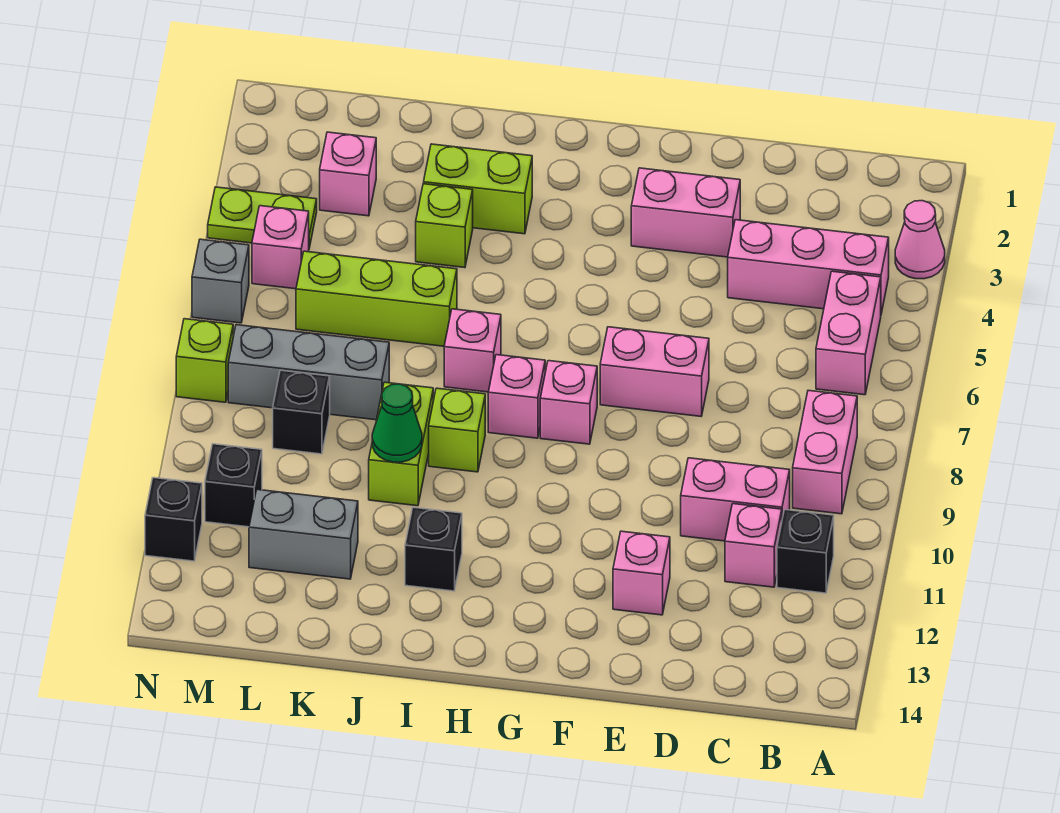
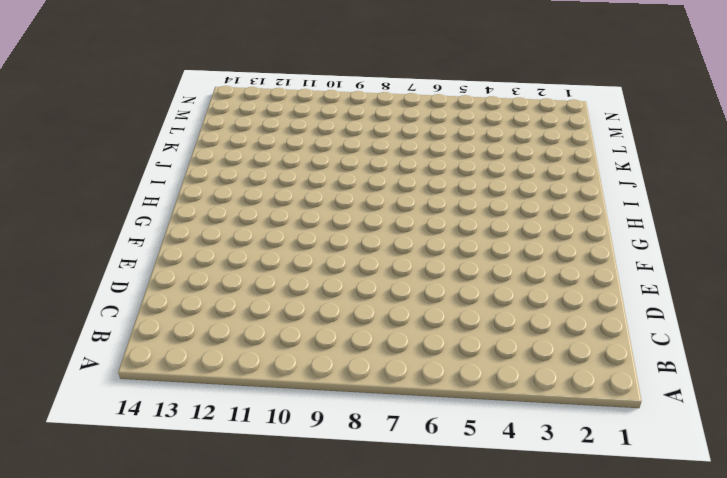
none -> pink cone A3 level 1
none -> pink brick B4:D4 level 1
none -> pink brick B5:B6 level 1
none -> pink brick B8:B9 level 1

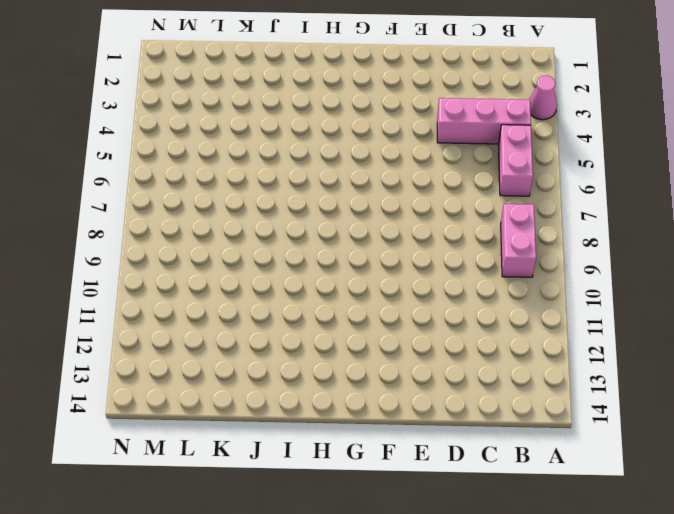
none -> black brick B11 level 1
none -> pink brick C10:D10 level 1
none -> pink brick C11 level 1
none -> pink brick E3:F3 level 1

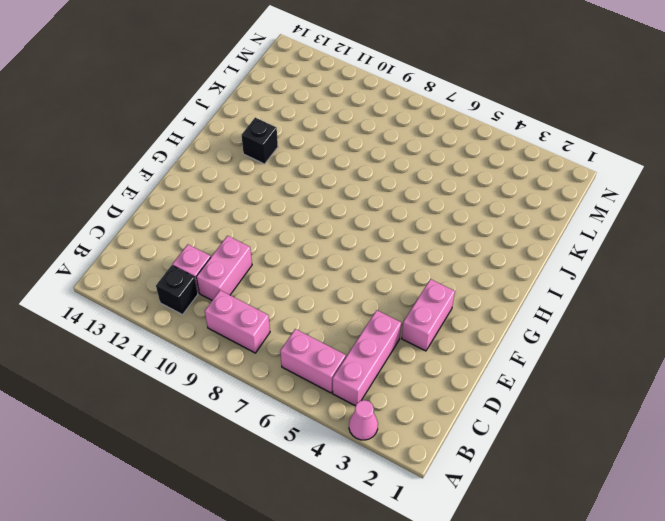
none -> pink brick E7:F7 level 1
none -> pink brick E12 level 1
none -> pink brick G8 level 1
none -> pink brick H8 level 1

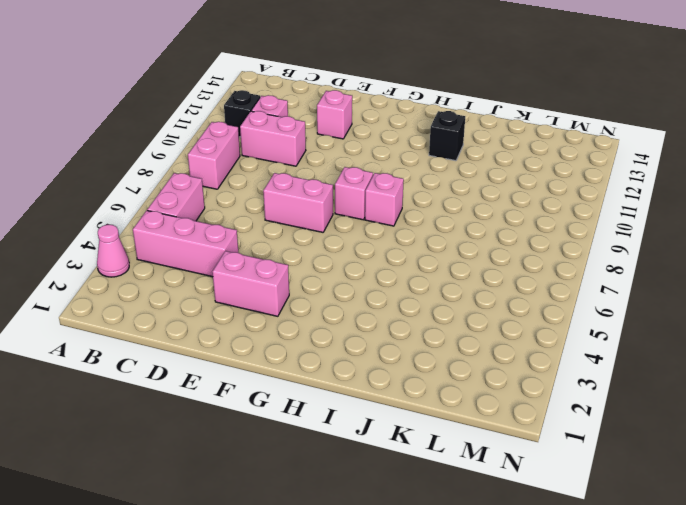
none -> lime brick I3:J3 level 1
none -> pink brick I7 level 1
none -> lime brick I9 level 1
none -> lime brick J4 level 1

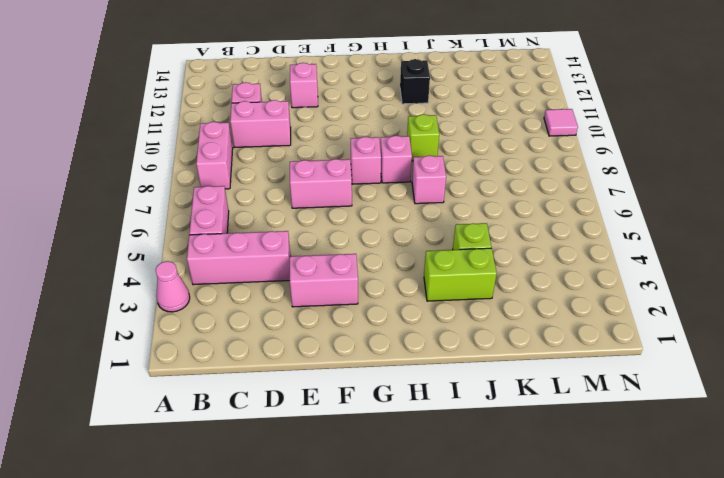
pink tile N10 level 1 -> none
none -> black brick B11 level 1
none -> lime brick J6:L6 level 1
none -> lime brick J9:J10 level 1
none -> grey brick K8:M8 level 1

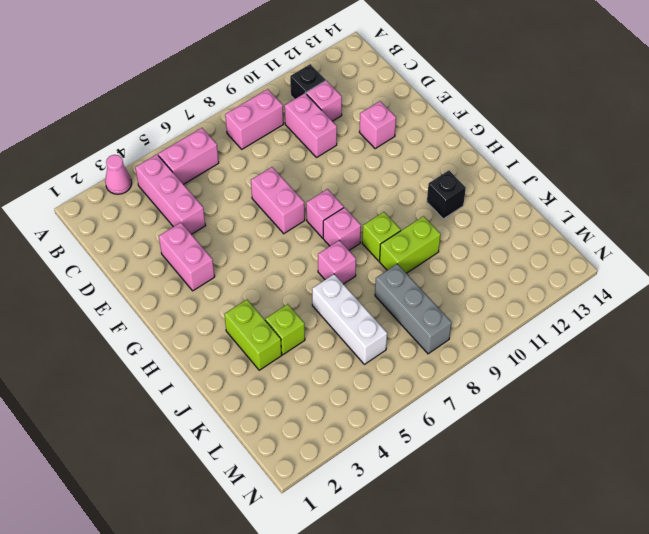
white brick J6:L6 level 1 -> lime brick J6:L6 level 1
none -> grey brick K12:L12 level 1
none -> pink brick L3 level 1
none -> black brick L9 level 1
none -> lime plate M4:N4 level 1

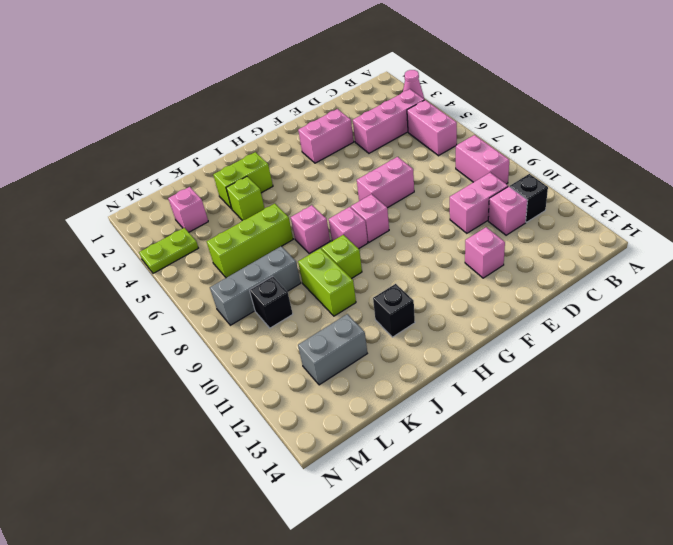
none -> pink brick M5 level 1
none -> black brick M11 level 1
none -> grey brick N6 level 1
none -> lime brick N8 level 1

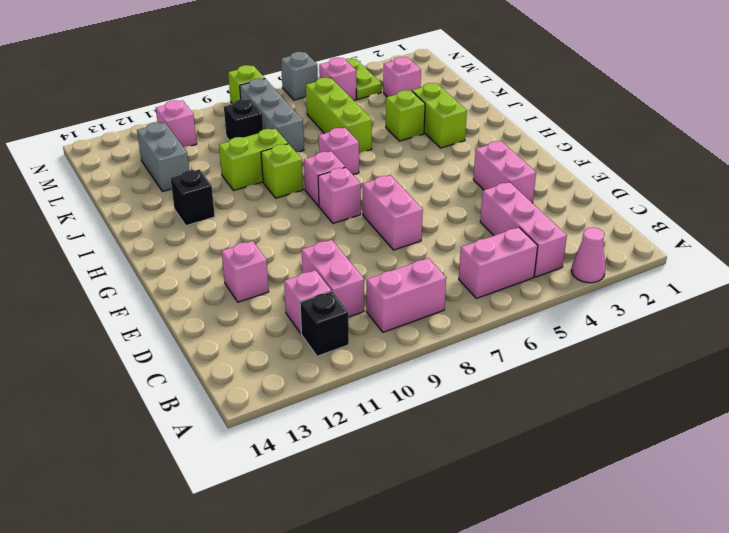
pink brick M11 level 1 -> black brick M11 level 1
none -> black brick N12 level 1
none -> green cone J10 level 2

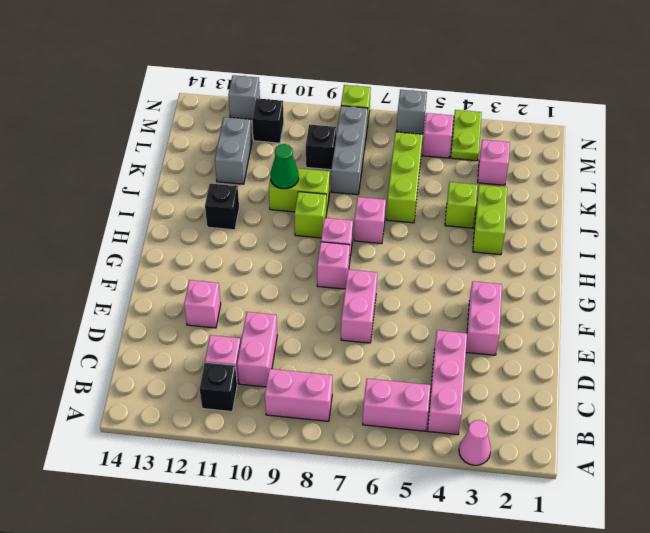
grey brick N12 level 1 -> black brick N12 level 1

